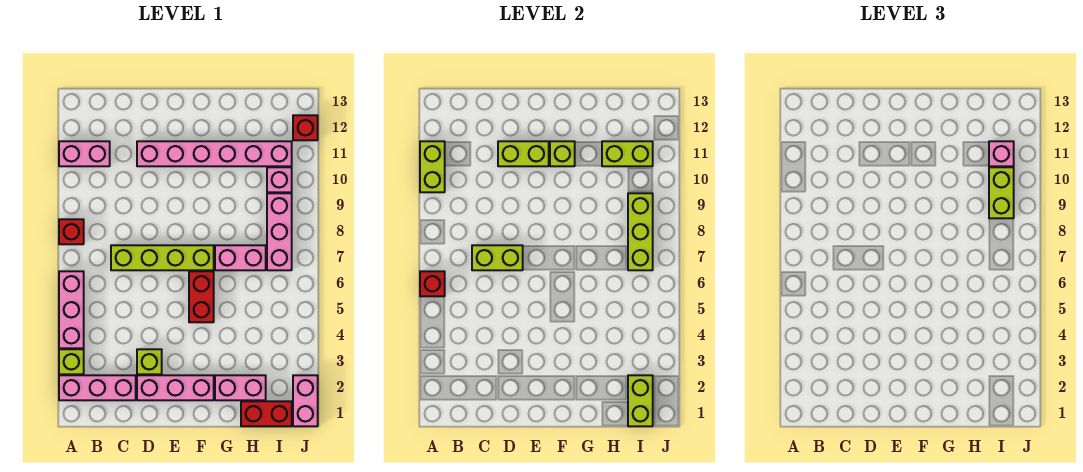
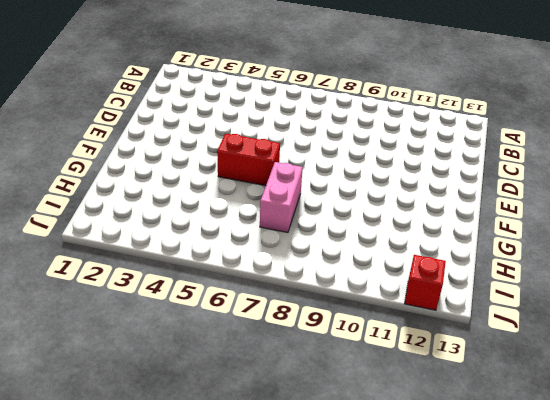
none -> pink brick A2:C2 level 1
none -> lime brick A3 level 1
none -> pink brick A4:A6 level 1

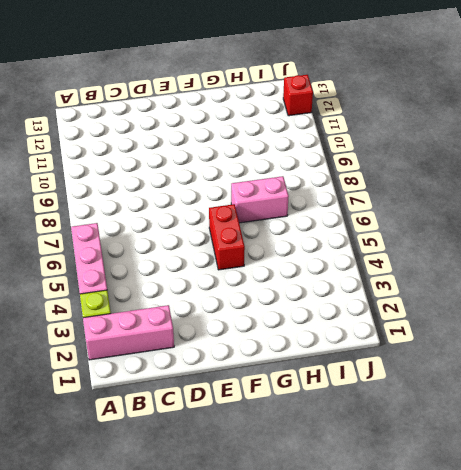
none -> red brick A8 level 1
none -> pink brick A11:B11 level 1
none -> lime brick C7:F7 level 1

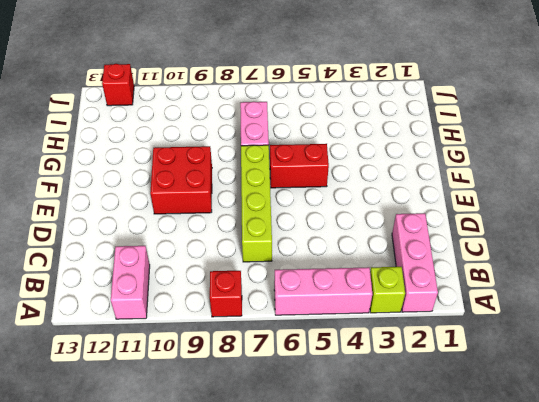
red brick E9:F10 level 1 -> none
none -> pink brick D2:F2 level 1
none -> lime brick D3 level 1
none -> pink brick D11:I11 level 1

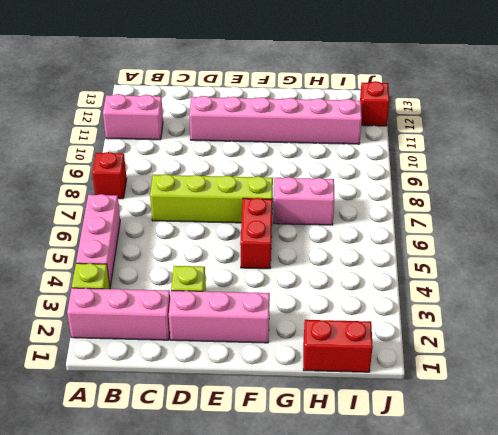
none -> pink brick G2:H2 level 1
none -> pink brick I7:I9 level 1
none -> pink brick I10 level 1

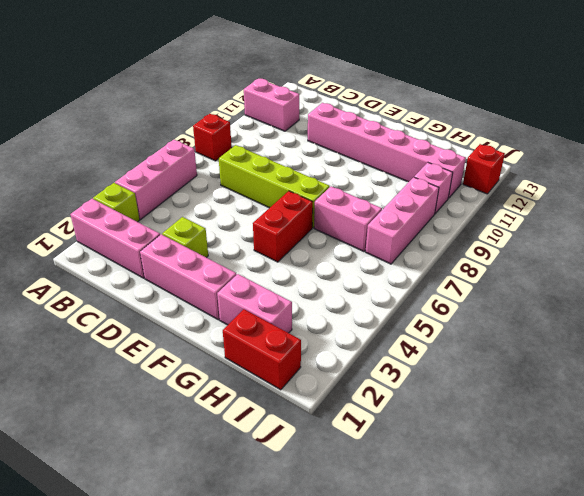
none -> pink brick J1:J2 level 1
none -> red brick A6 level 2
none -> lime brick A10:A11 level 2

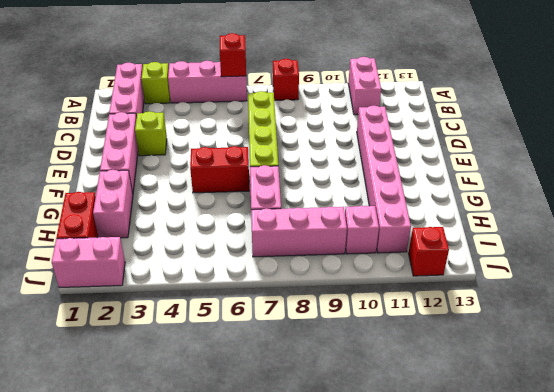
none -> lime brick A10:A11 level 2
none -> lime brick C7:D7 level 2
none -> lime brick D11:E11 level 2

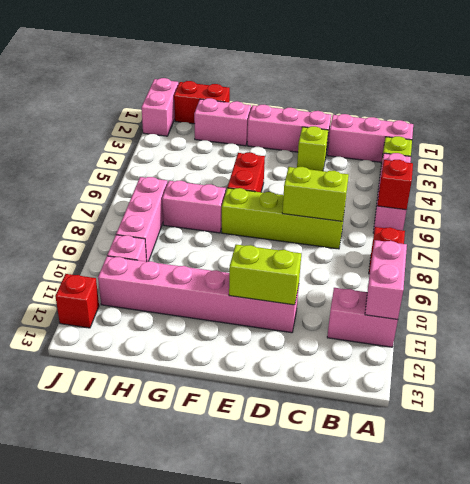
pink brick A10:A11 level 2 -> lime brick A10:A11 level 2
none -> lime brick F11 level 2
none -> lime brick H11:I11 level 2
none -> lime brick I1:I2 level 2

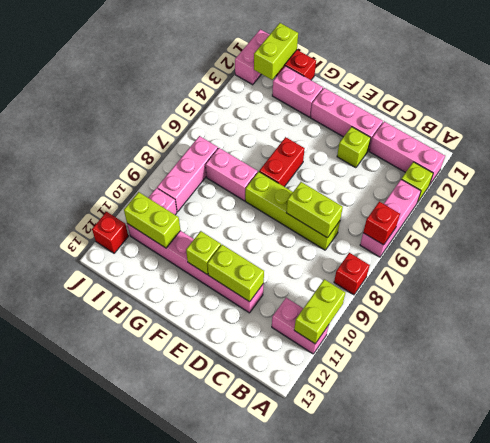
none -> lime brick I7:I9 level 2
none -> lime brick I9:I10 level 3
none -> pink brick I11 level 3

